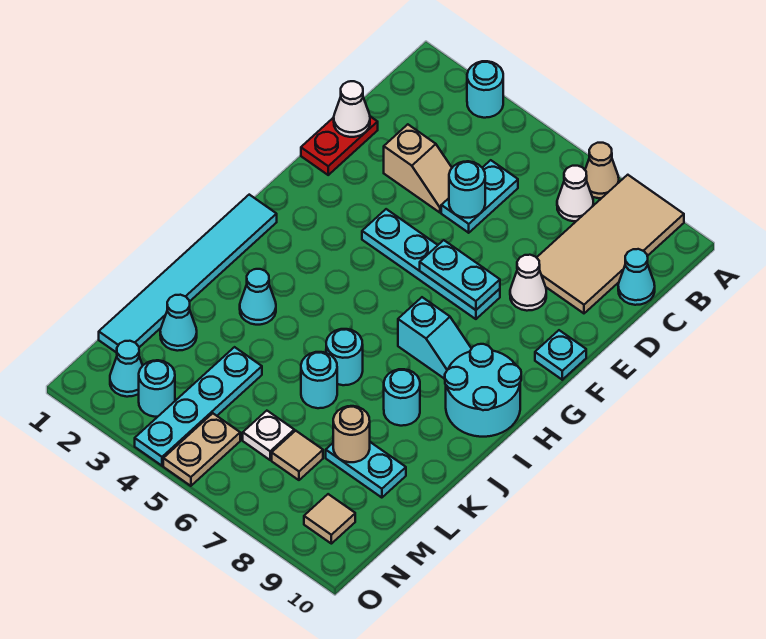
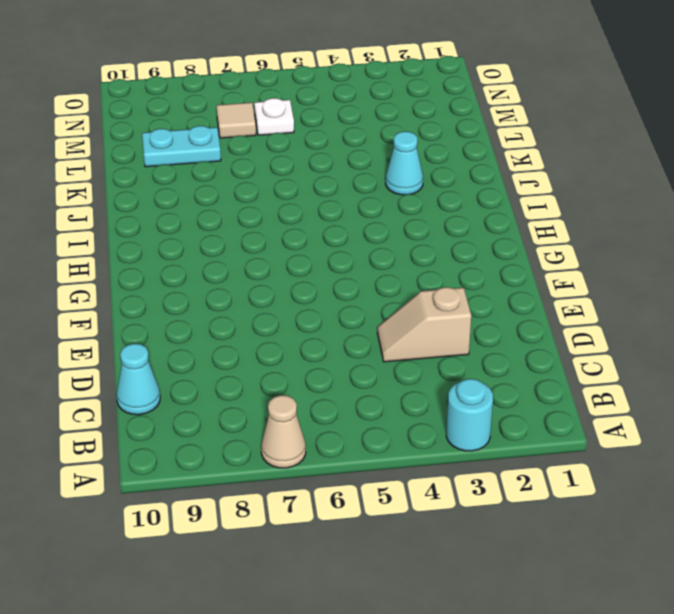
none -> tan tile A8:D9 level 1
none -> white cone B7 level 1
none -> cyan plate C5:D5 level 1
none -> red plate D1:E1 level 1

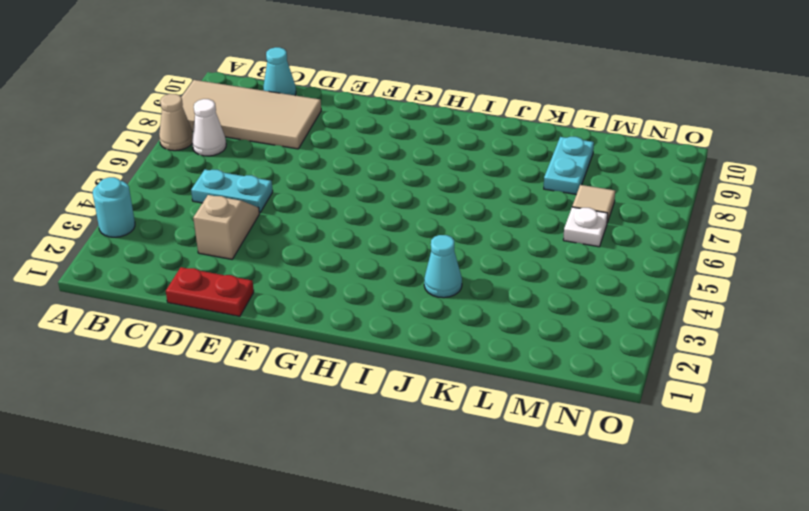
none -> white cone E8 level 1
none -> cyan plate F4:F7 level 1
none -> cyan plate F10 level 1
none -> cyan tile H1:M1 level 1

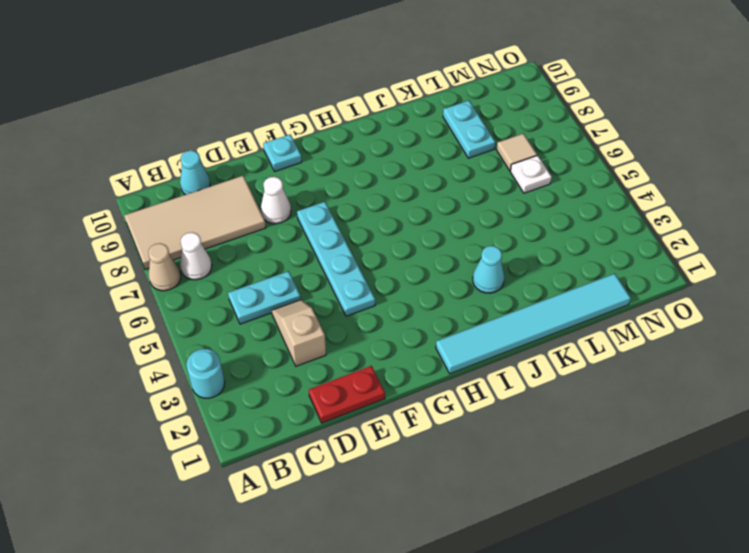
none -> cyan slope H7:H8 level 1 top 7
none -> cyan round brick H9:I10 level 1
none -> cyan round brick J6 level 1
none -> cyan round brick J8 level 1

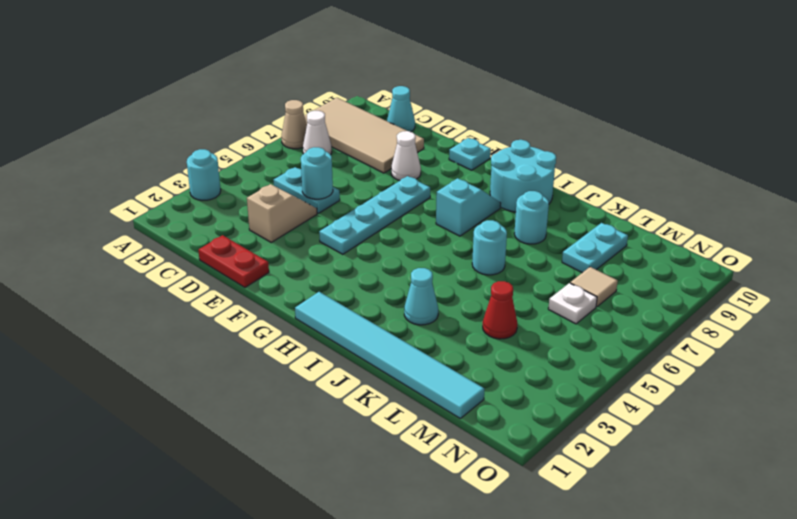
red cone L4 level 1 -> cyan plate L4:O4 level 1
none -> cyan round brick K6 level 1
none -> cyan cone L2 level 1
none -> cyan cone N2 level 1
none -> cyan round brick N3 level 1

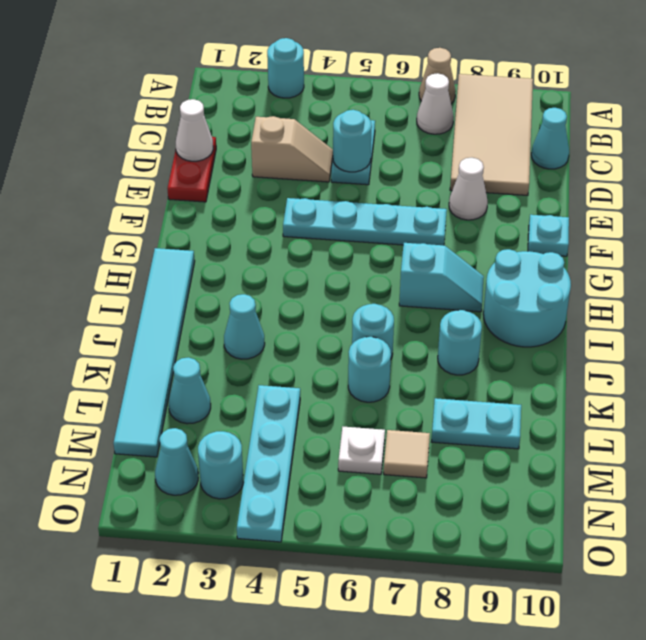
none -> tan plate N5:O5 level 1
none -> tan tile N9 level 1
none -> cyan plate F6:F7 level 2
none -> tan round brick L8 level 2

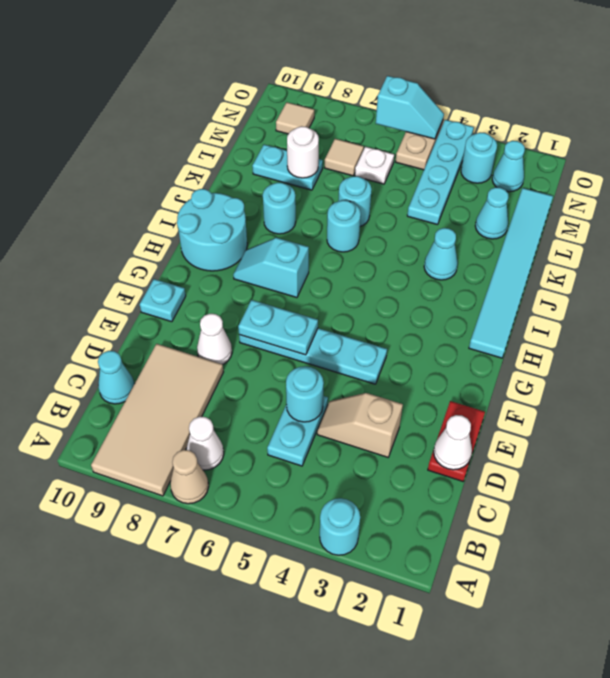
white round brick L8 level 2 -> tan round brick L8 level 2
cyan slope O5:O6 level 2 top 6 -> none

